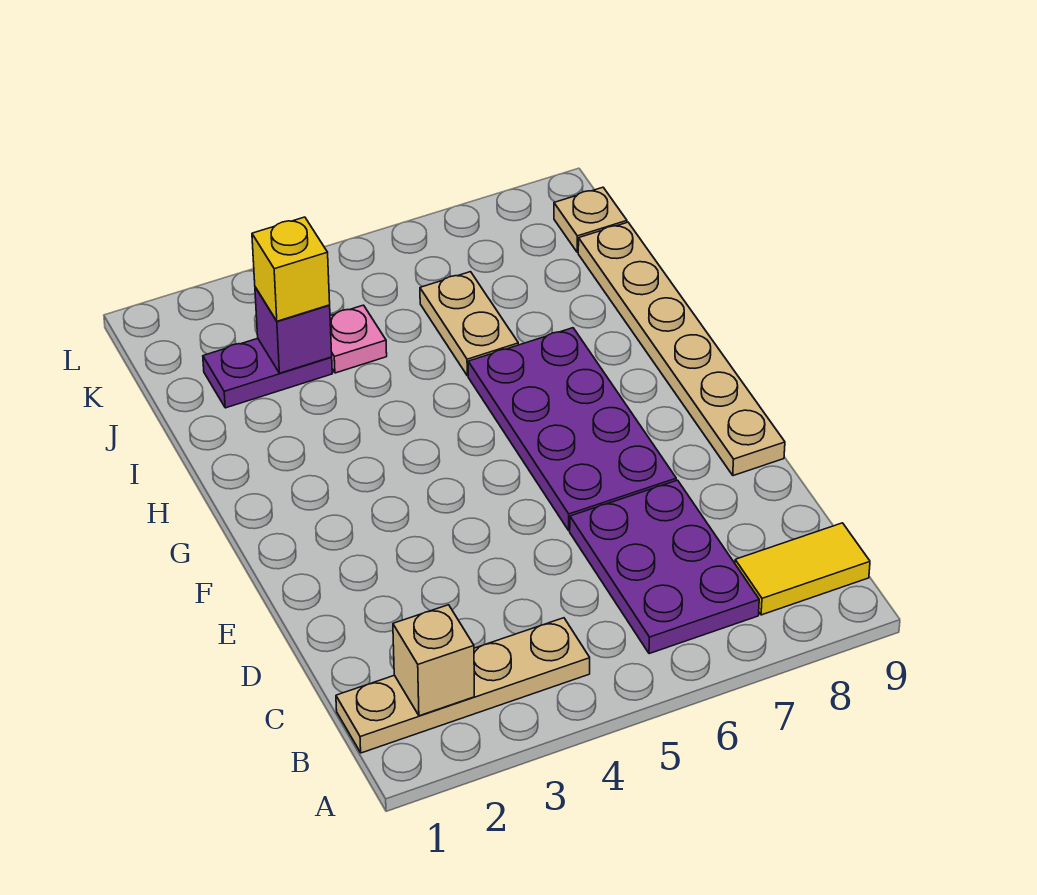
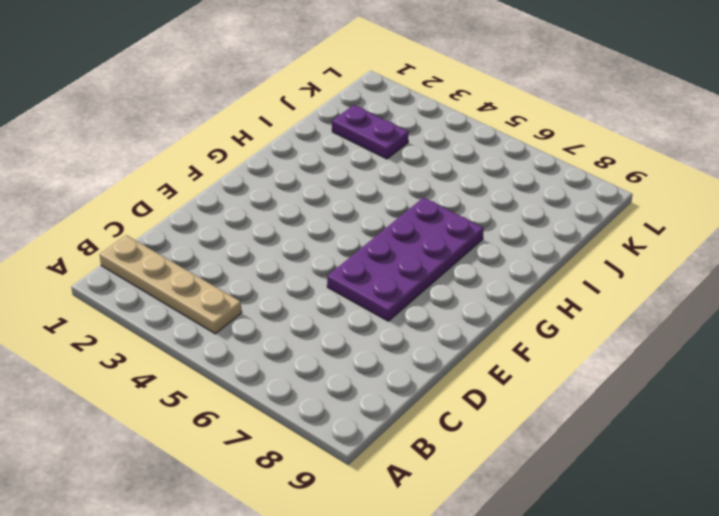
none -> purple plate B6:D7 level 1
none -> yellow tile B8:B9 level 1
none -> tan plate E9:J9 level 1

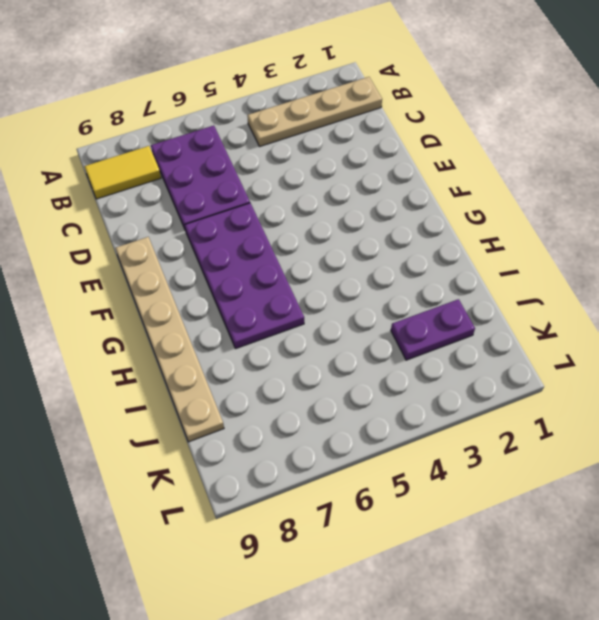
none -> tan plate I6:J6 level 1
none -> pink plate J4 level 1
none -> tan plate K9 level 1

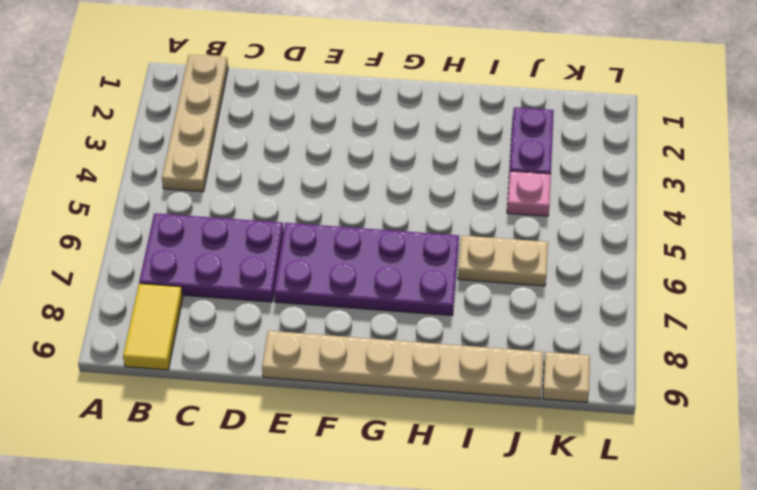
none -> tan brick B2 level 2
none -> purple brick J3 level 2
none -> yellow brick J3 level 3

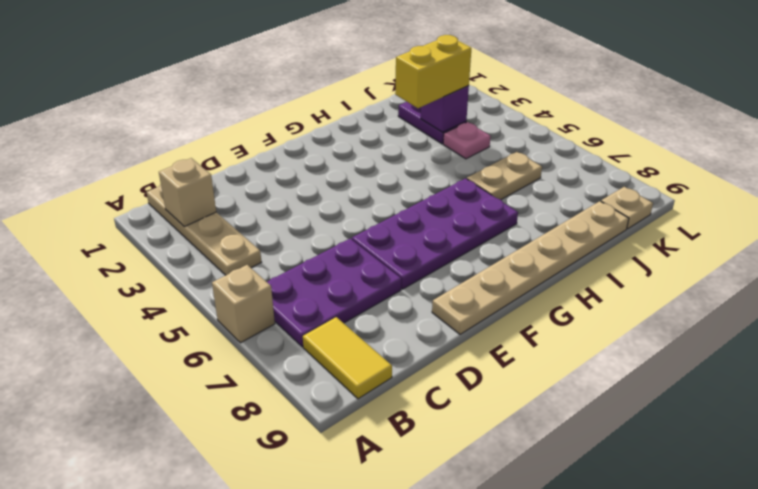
tan brick A6 level 1 -> none
yellow brick I3:J3 level 3 -> yellow brick J3 level 3

